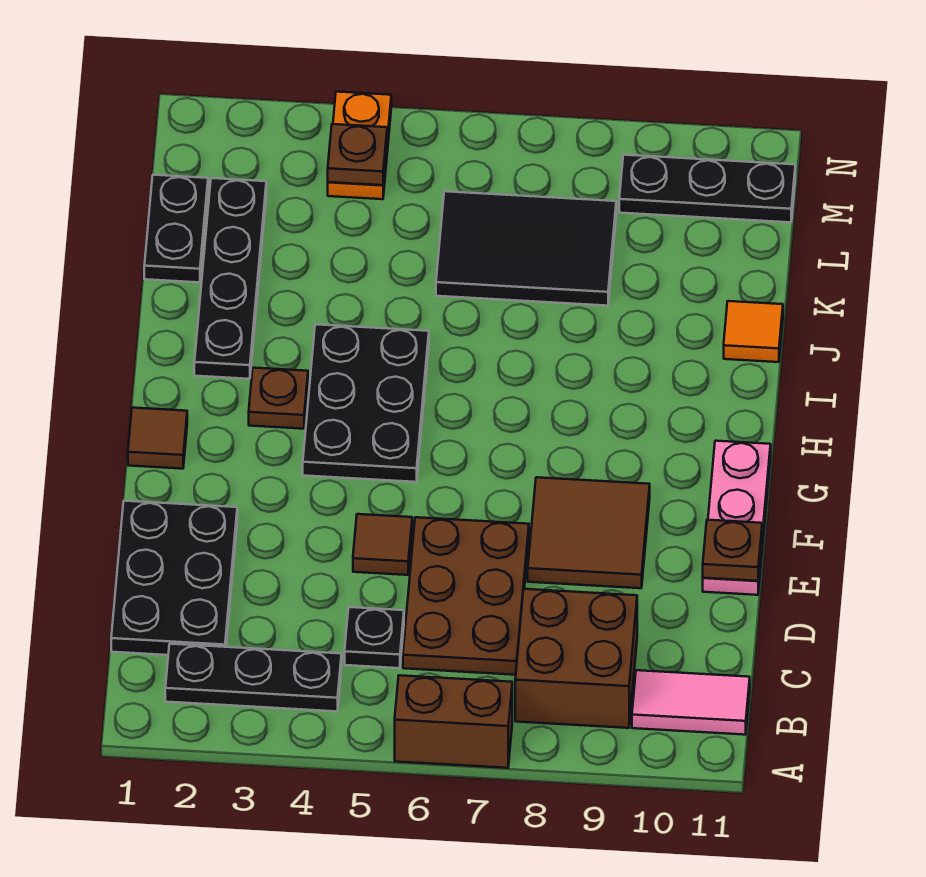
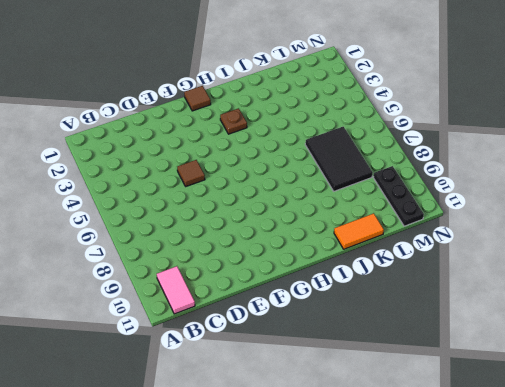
orange tile J11:K11 level 1 -> orange tile J11 level 1
none -> brown brick A6:A7 level 1
none -> black plate B2:B4 level 1
none -> brown brick B8:C9 level 1

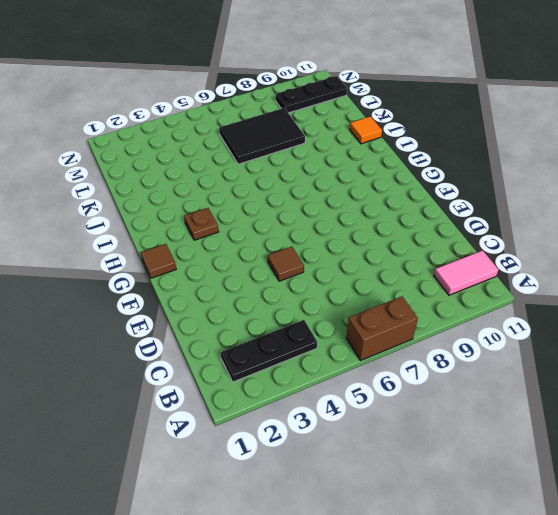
none -> brown brick B8:C9 level 1
none -> black plate C1:E2 level 1
none -> black plate C5 level 1

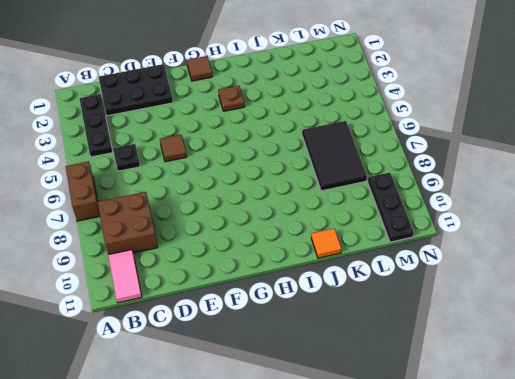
none -> brown plate C6:E7 level 1
none -> brown tile E8:F9 level 1
none -> pink plate E11:G11 level 1

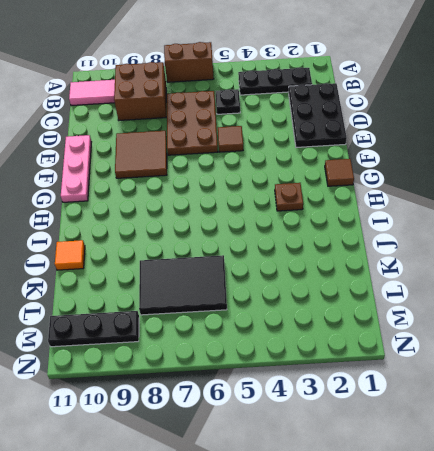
none -> black plate G4:I5 level 1
none -> black plate I2:L2 level 1
none -> black plate K1:L1 level 1

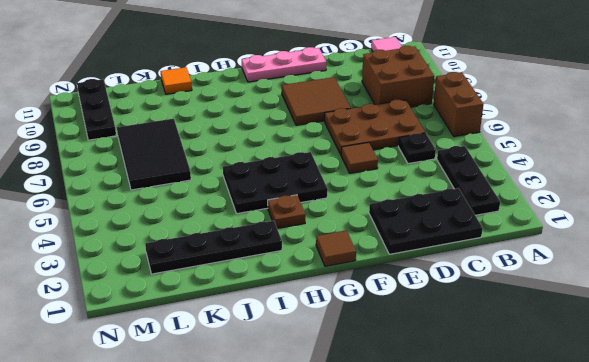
none -> black plate K1:L1 level 1
none -> orange plate M4:N4 level 1
none -> brown plate E11 level 2

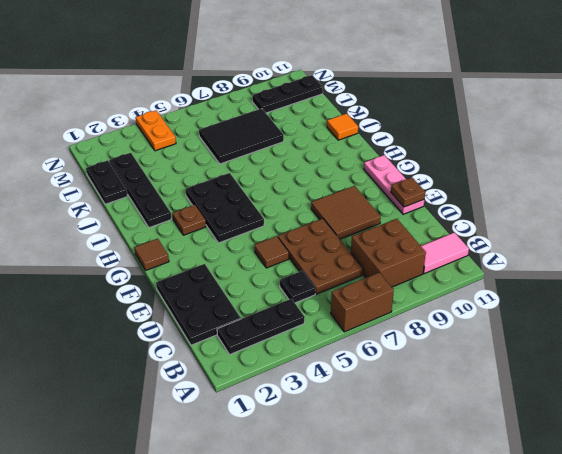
none -> brown plate M4 level 2

